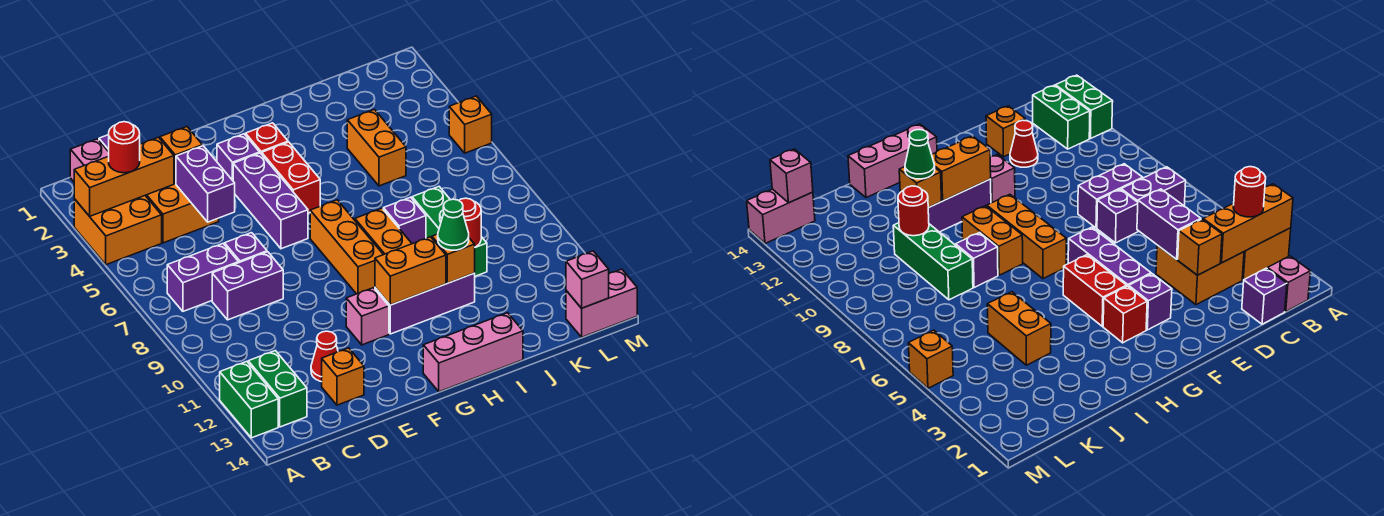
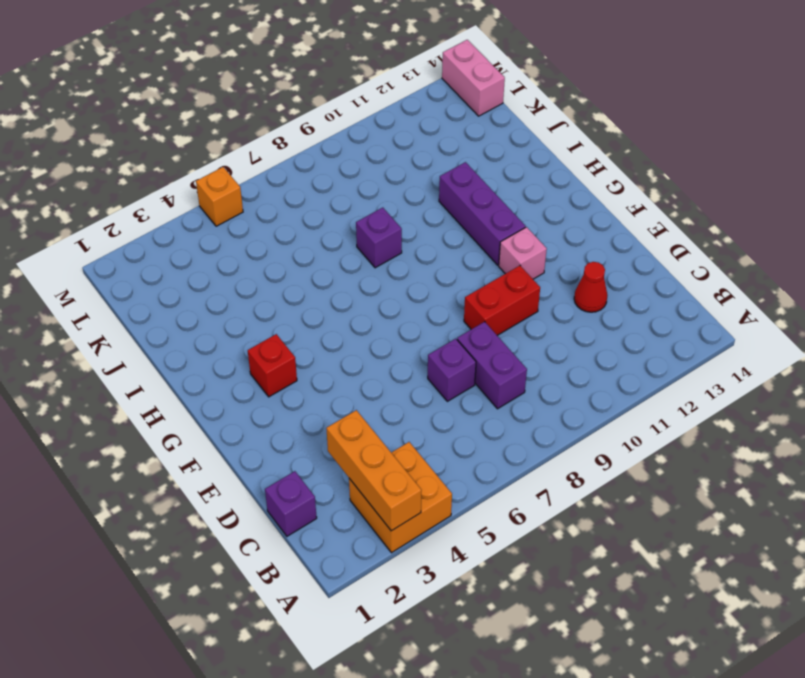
red brick E9:E10 level 1 -> red brick G4:G5 level 1
none -> green brick A12:A13 level 1
none -> pink brick B1 level 1
none -> purple brick B7:C7 level 1
none -> green brick B12:B13 level 1

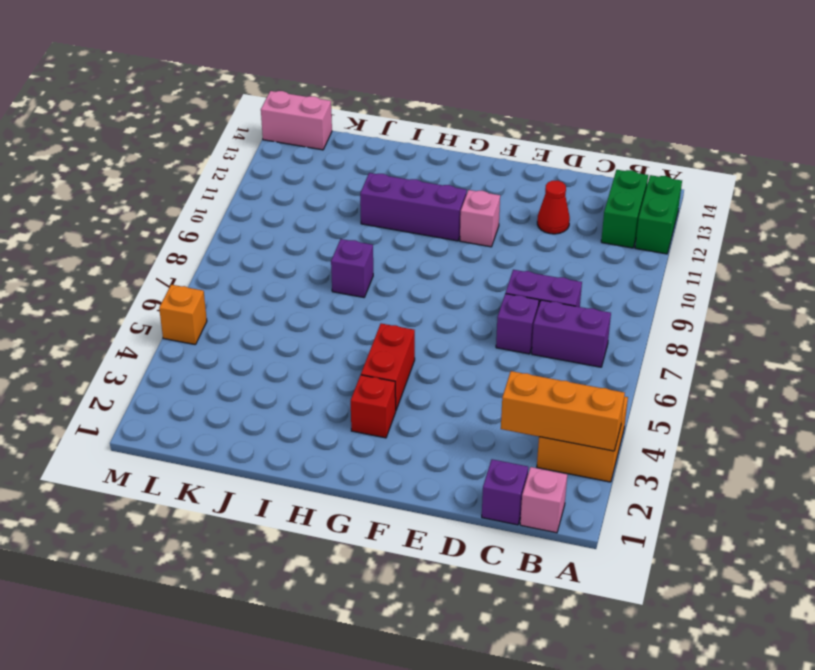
none -> orange brick C3:D4 level 1
none -> orange brick D13 level 1
none -> purple brick F3 level 1
none -> purple brick F4:F6 level 1

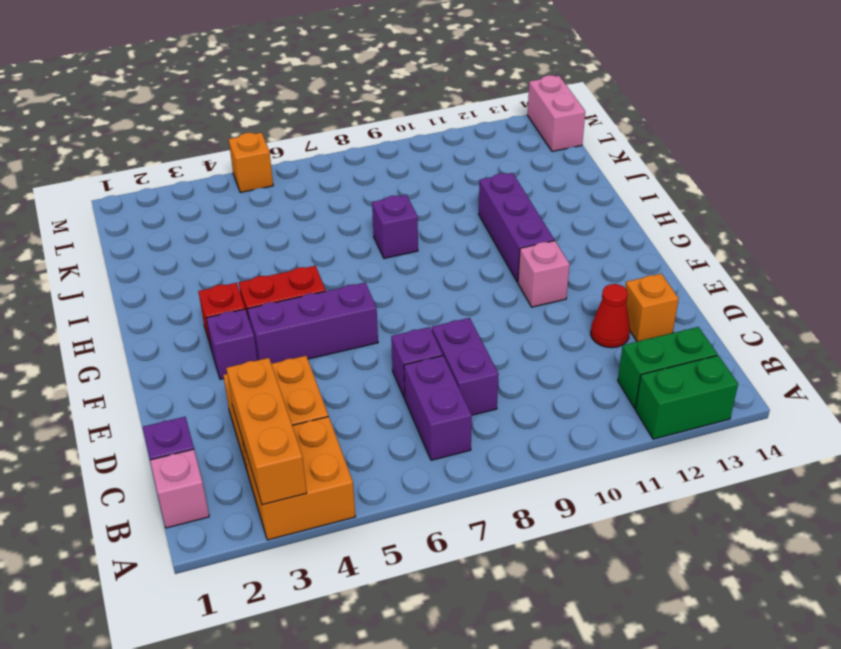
none -> orange brick G7:G9 level 1
none -> pink brick G14:I14 level 1
none -> orange brick H8:H9 level 1
none -> orange brick J4:J5 level 1

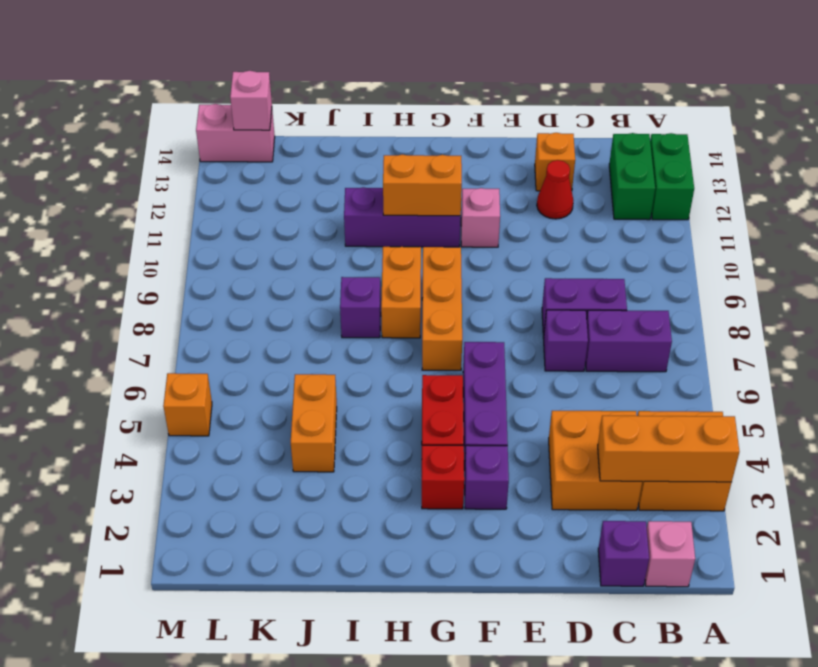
none -> pink brick G14:I14 level 1
none -> green brick J8:J10 level 1
none -> orange brick D3 level 2
none -> purple brick D4:D5 level 2

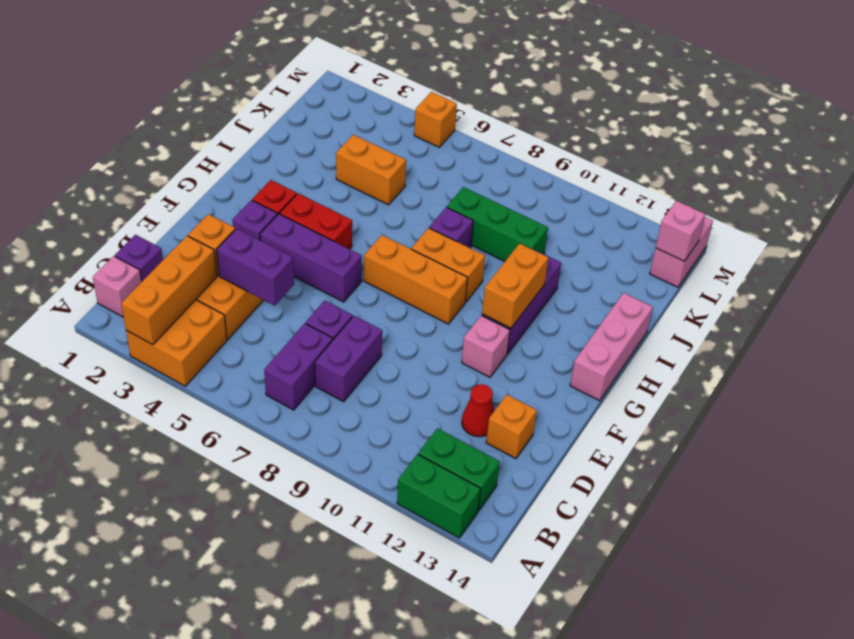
none -> orange brick I11 level 2
none -> red round brick J10 level 2
none -> red round brick B3 level 3
none -> green cone I11 level 3

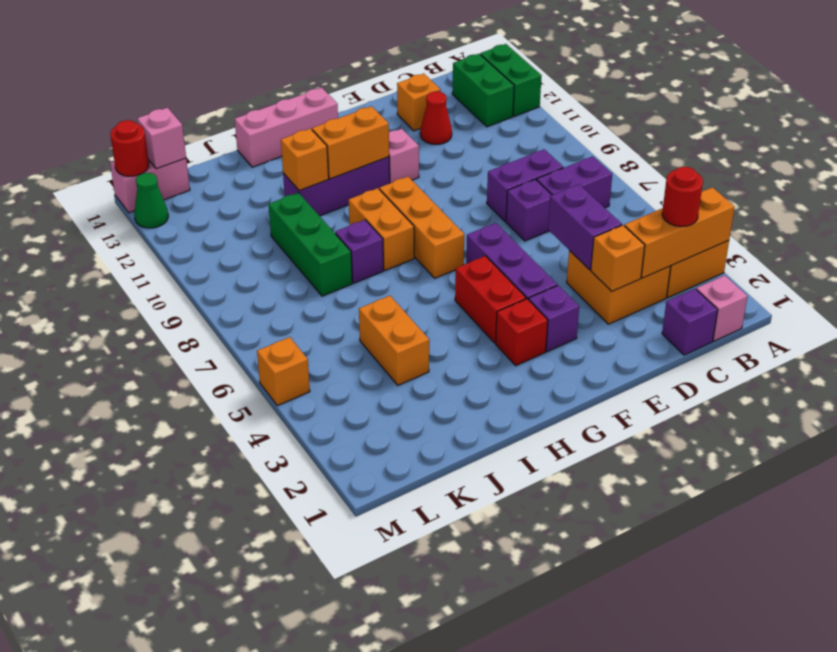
green cone M13 level 1 -> green cone I11 level 3
red round brick M14 level 2 -> red round brick J10 level 2

